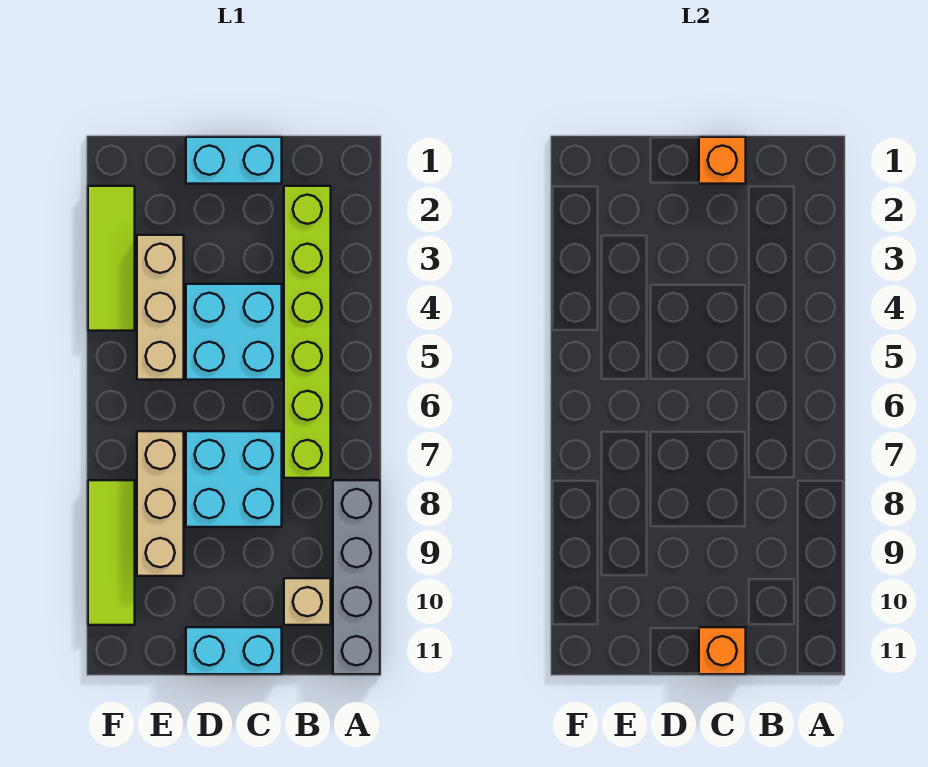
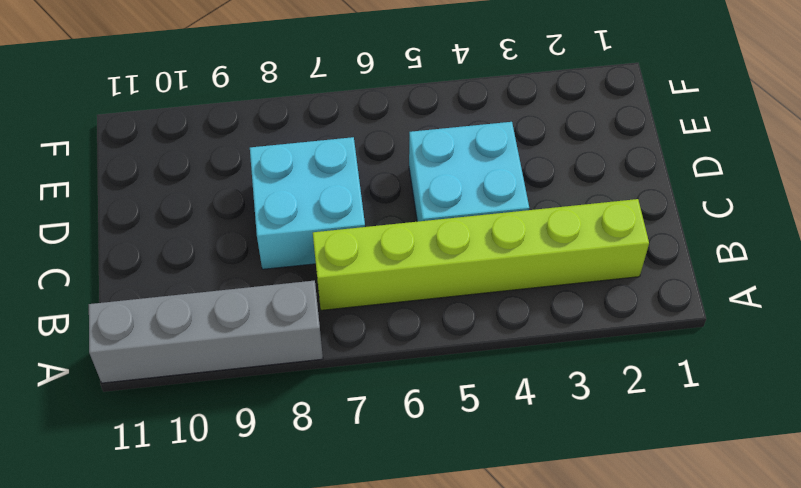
none -> tan brick B10 level 1
none -> cyan brick C1:D1 level 1
none -> cyan brick C11:D11 level 1

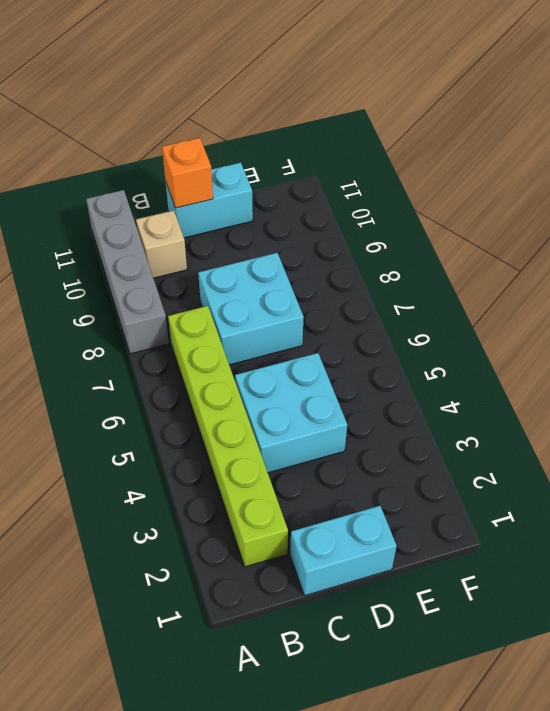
none -> tan brick E3:E5 level 1
none -> tan brick E7:E9 level 1
none -> lime tile F2:F4 level 1

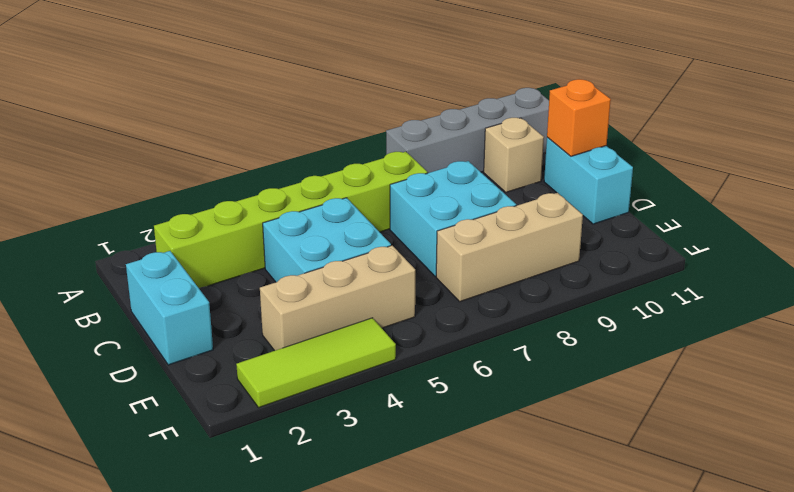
none -> lime tile F8:F10 level 1
none -> orange brick C1 level 2

